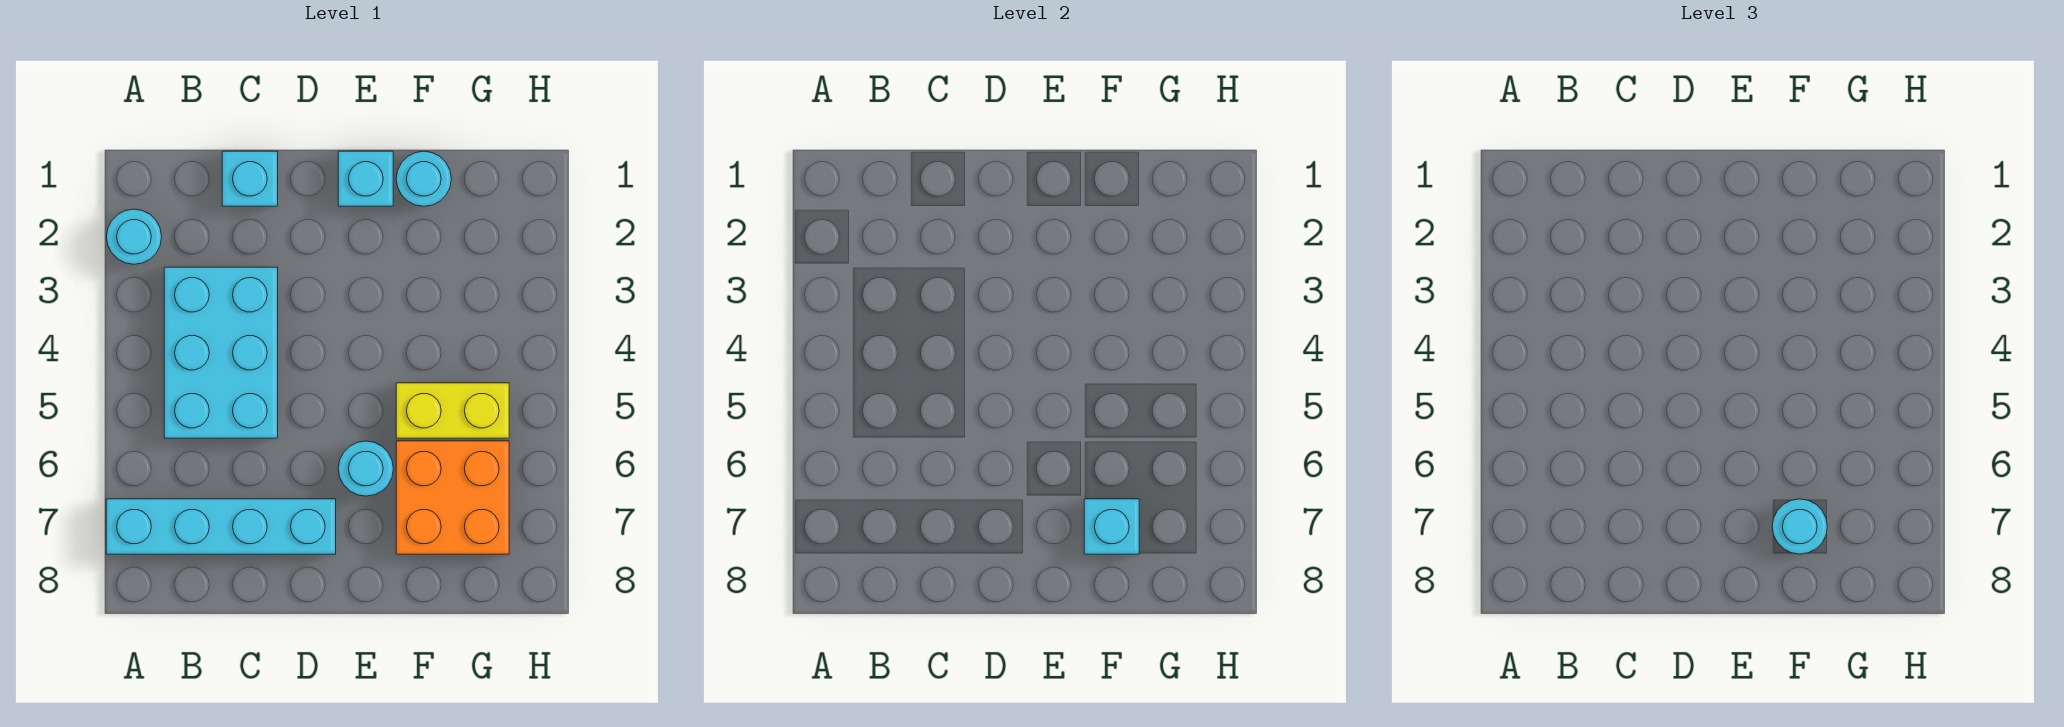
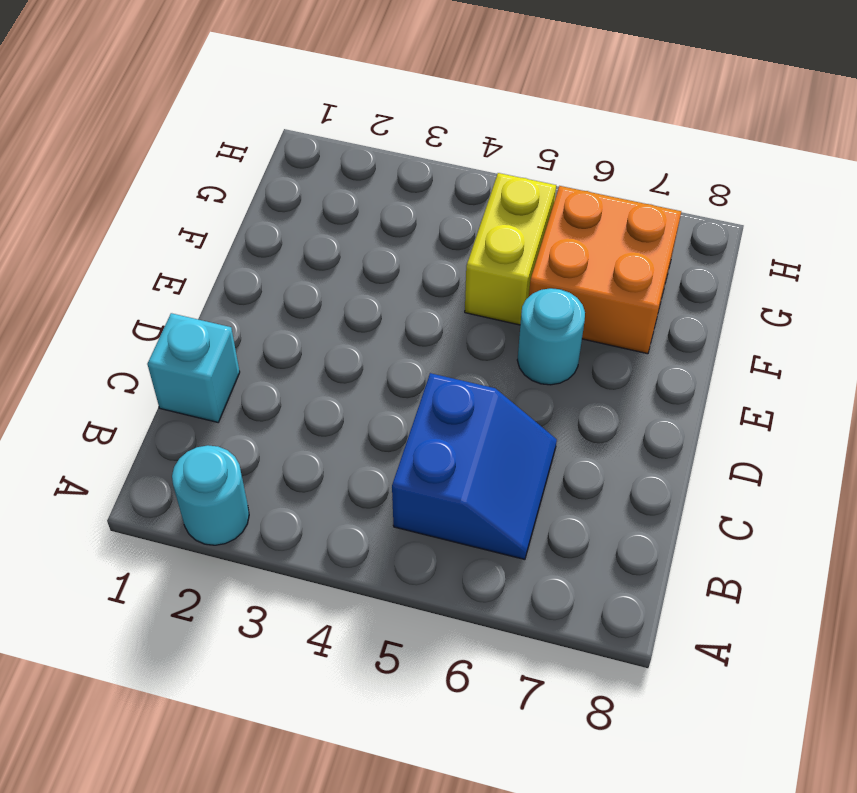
blue slope B5:C6 level 1 top 5 -> cyan brick B3:C5 level 1
none -> cyan brick A7:D7 level 1
none -> cyan brick E1 level 1

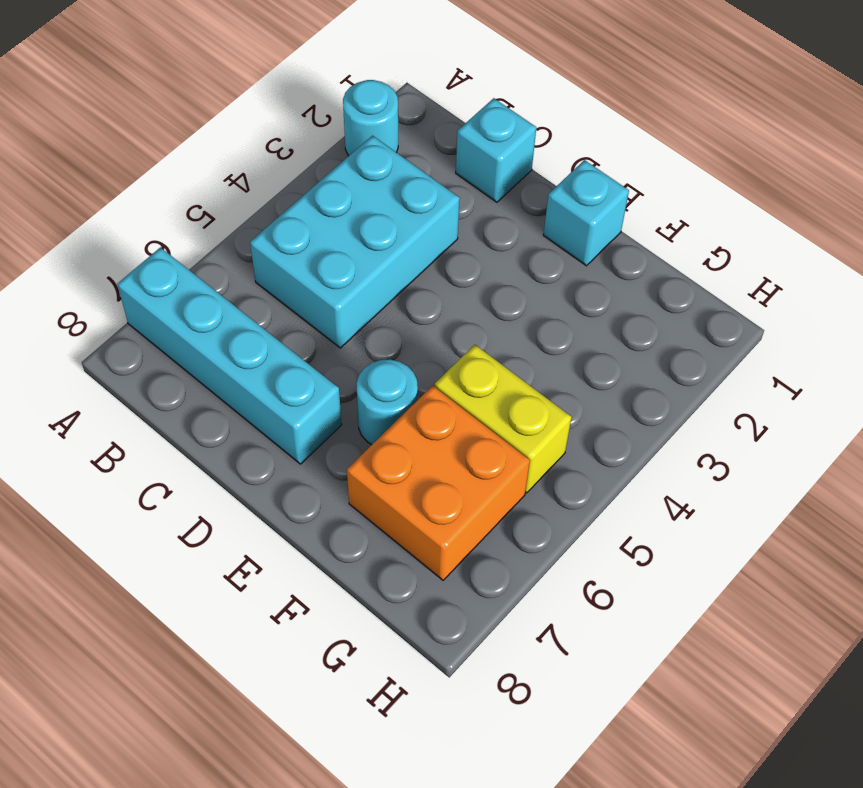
none -> cyan round brick F1 level 1
none -> cyan brick F7 level 2

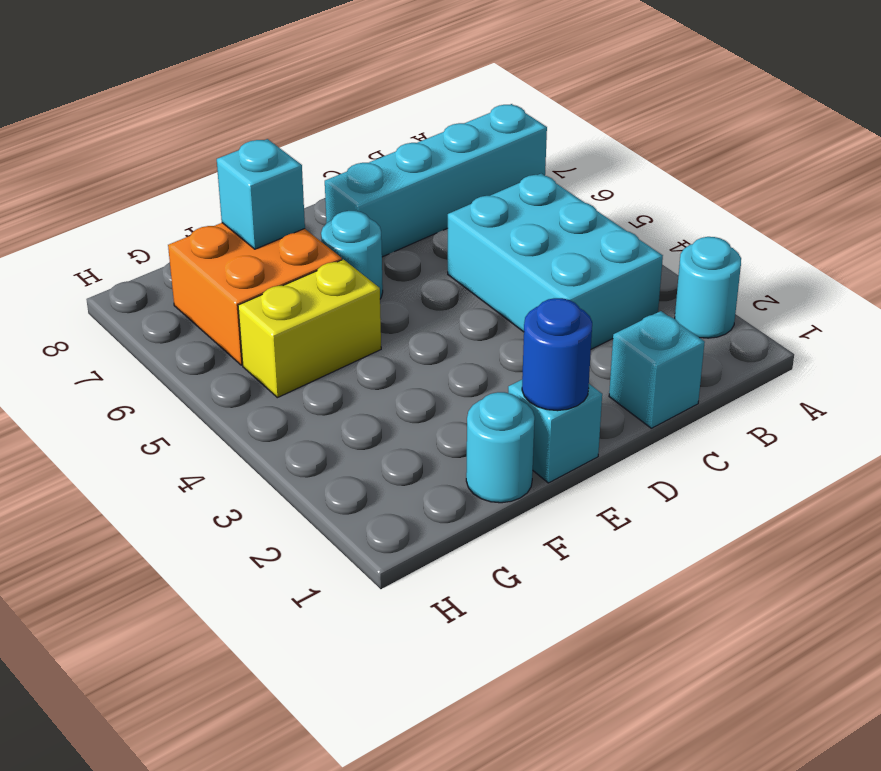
blue round brick E1 level 2 -> none
none -> cyan round brick F7 level 3

